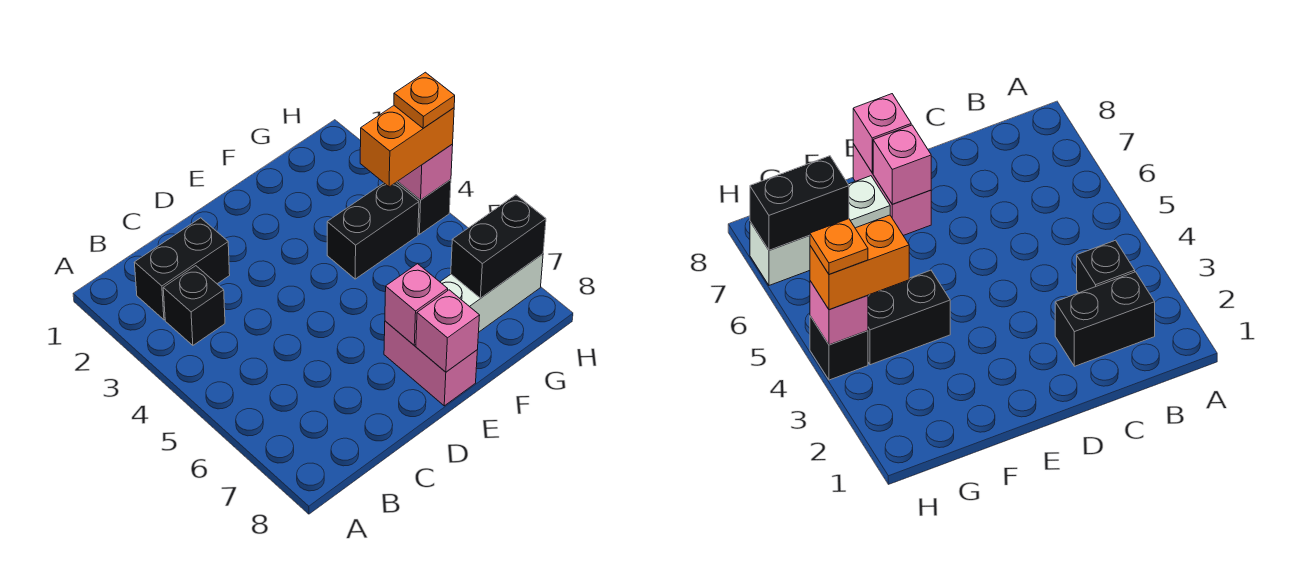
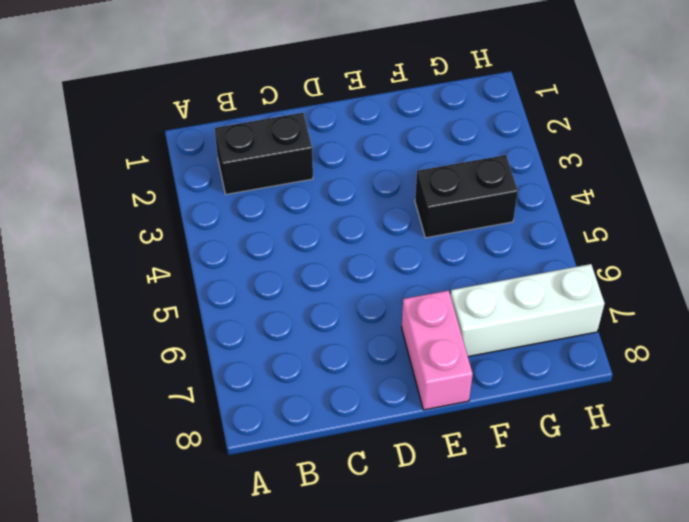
none -> black brick B3 level 1
none -> black brick H4 level 1
none -> pink brick E7 level 2

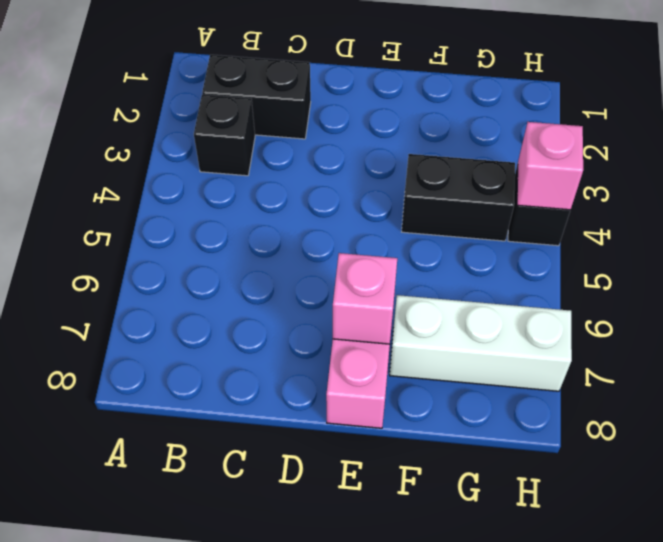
none -> pink brick E8 level 2
none -> black brick G7:H7 level 2
none -> orange brick G4:H4 level 3

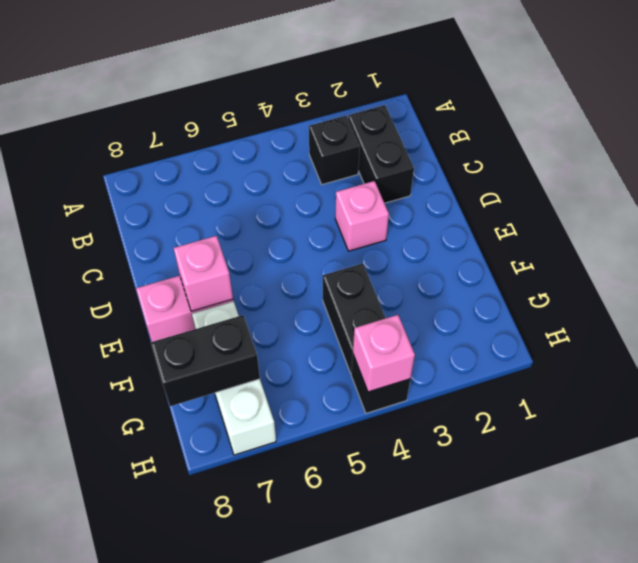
pink brick D3 level 1 -> pink brick E8 level 2
black brick G7:G8 level 2 -> black brick G7:H7 level 2
none -> orange brick G4:H4 level 3
none -> orange plate H4 level 4

